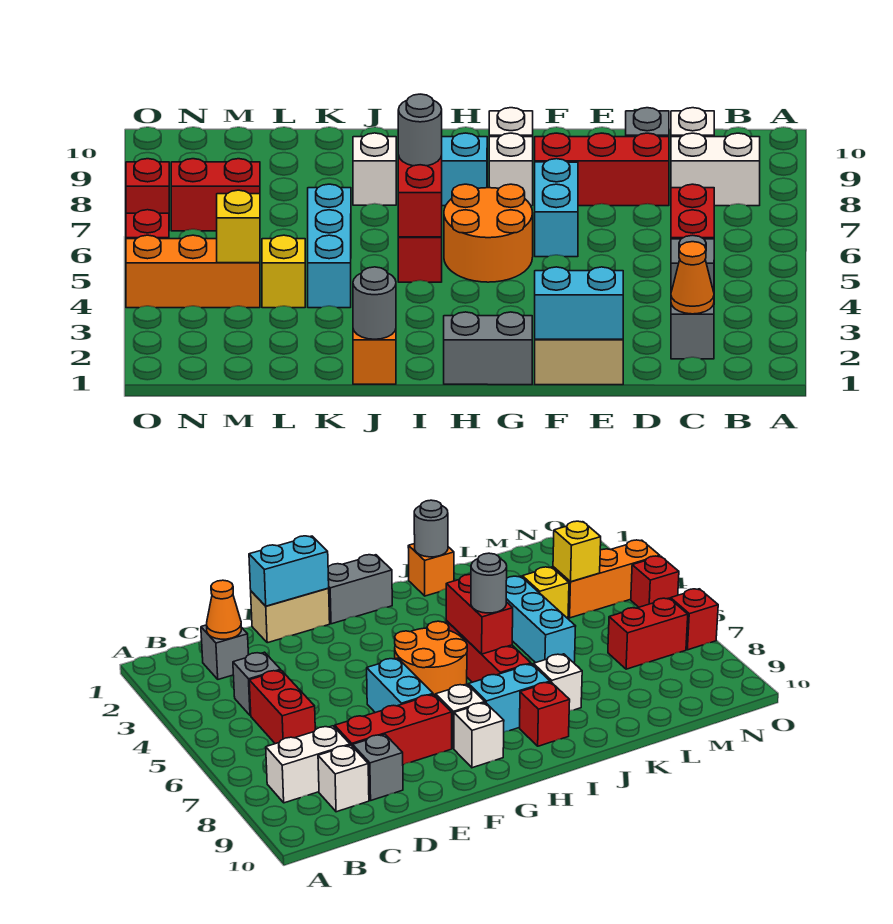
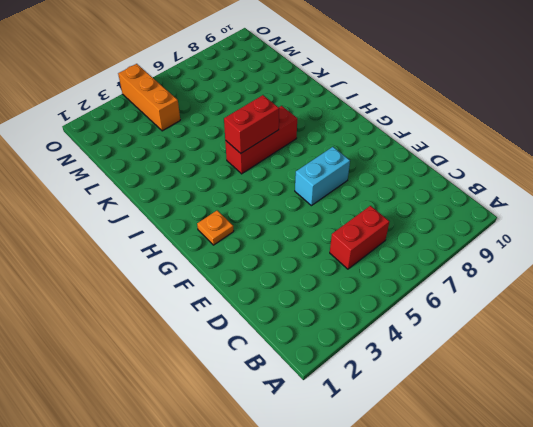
orange plate G2 level 1 -> none
none -> white brick B8:C8 level 1
none -> grey brick C2 level 1
none -> grey brick C4 level 1
none -> white brick C9 level 1

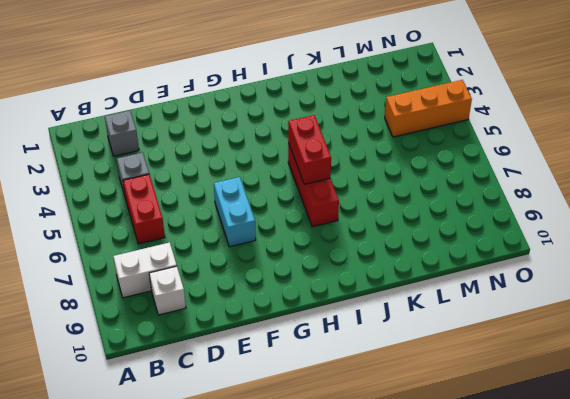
none -> red brick D8:F8 level 1
none -> grey brick D9 level 1
none -> tan brick E1:F1 level 1
none -> grey brick G1:H1 level 1

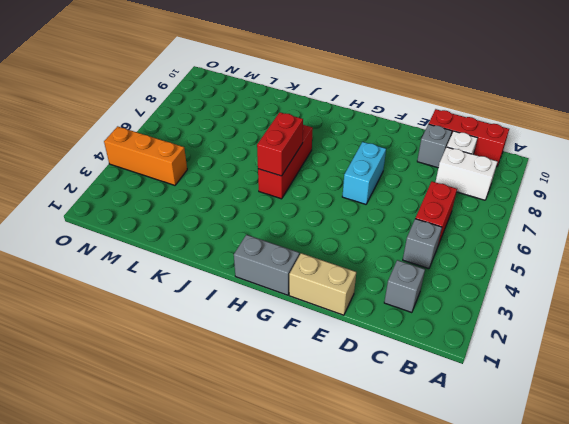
red brick B10:D10 level 1 -> red brick D8:F8 level 1
none -> orange round brick G5:H6 level 1
none -> white brick G8 level 1
none -> white brick G9 level 1
none -> cyan brick H8:I8 level 1

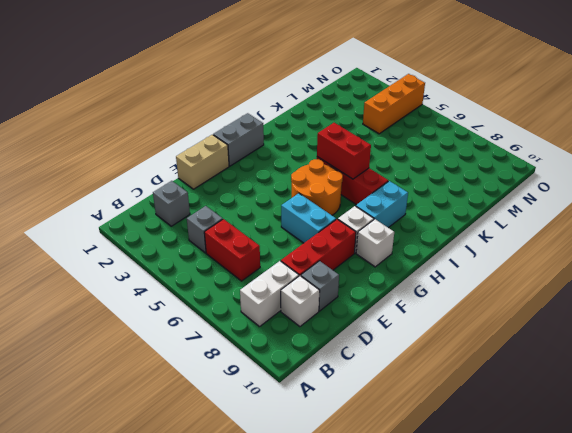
none -> red brick I9 level 1
none -> orange brick J1 level 1
none -> white brick J8 level 1
none -> cyan brick K4:K6 level 1

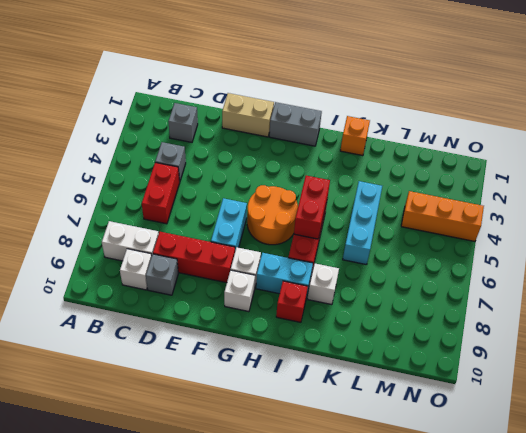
none -> yellow brick L4 level 1
none -> red brick M7:N7 level 1
none -> red brick O5 level 1
none -> red brick O7 level 1

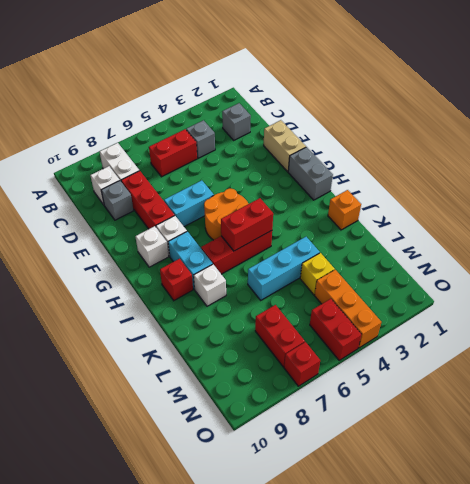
red brick N5:O5 level 1 -> red brick O5 level 1
none -> orange cone C2 level 2
none -> cyan brick E1:F1 level 2
none -> grey round brick J1 level 2
none -> yellow brick M4 level 2

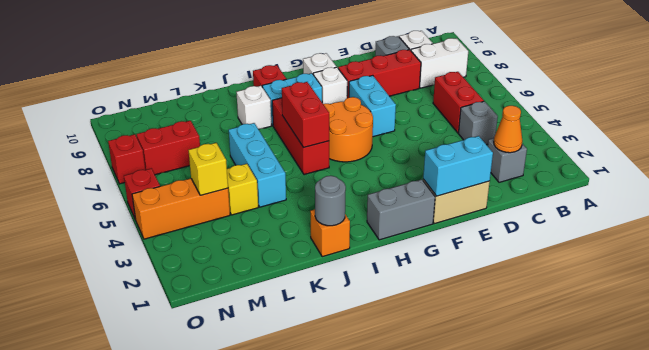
none -> grey round brick I6 level 3

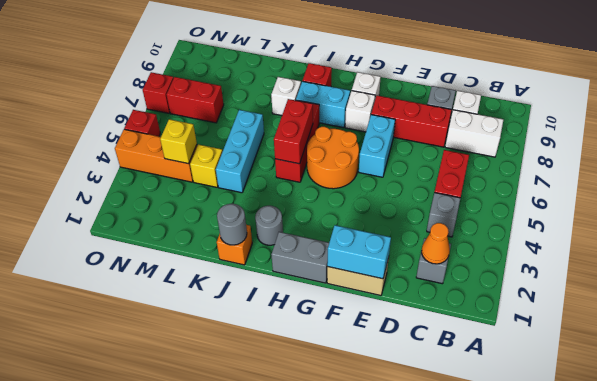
grey round brick I2 level 1 -> grey round brick I6 level 3

